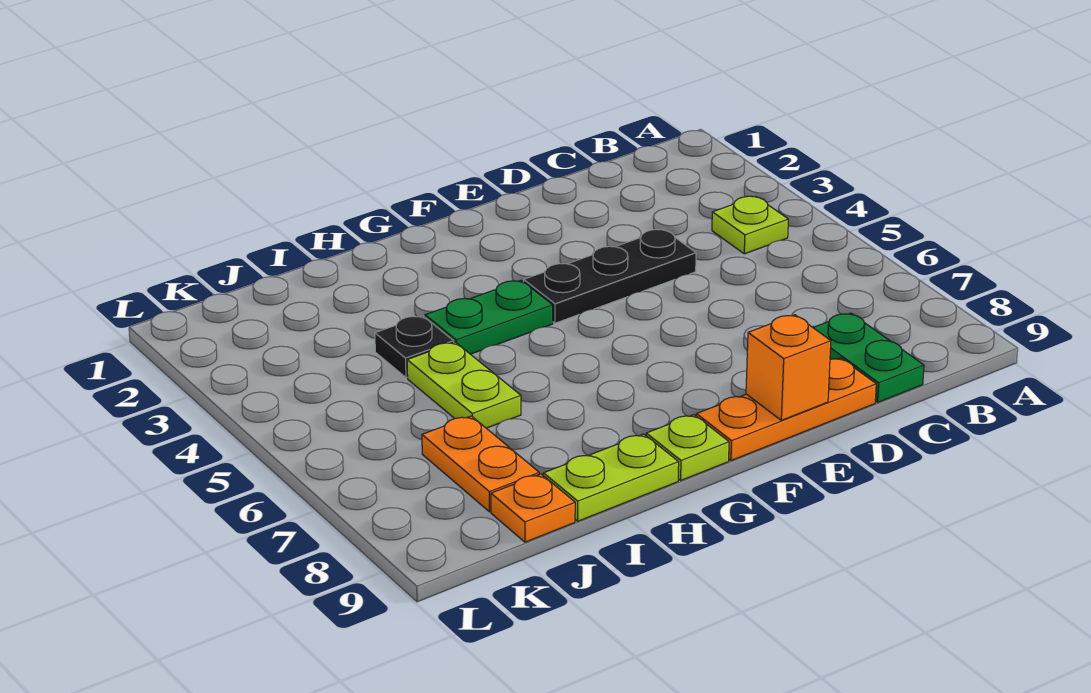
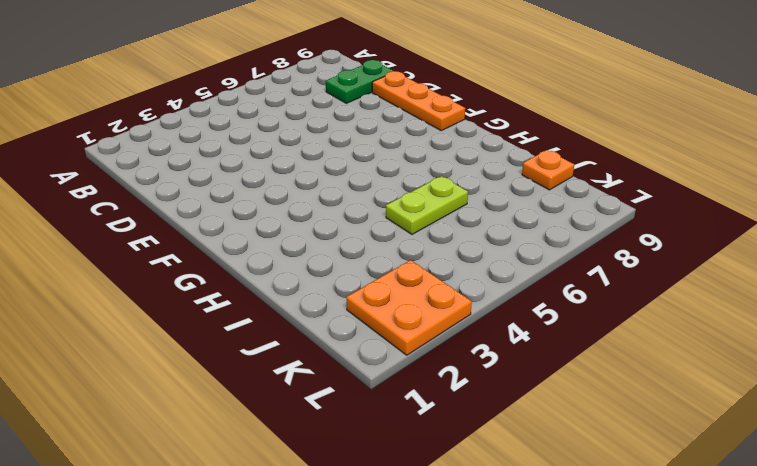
orange plate K2:L3 level 1 -> none
none -> lime plate B4 level 1
none -> black plate D4:F4 level 1
none -> green plate G4:H4 level 1

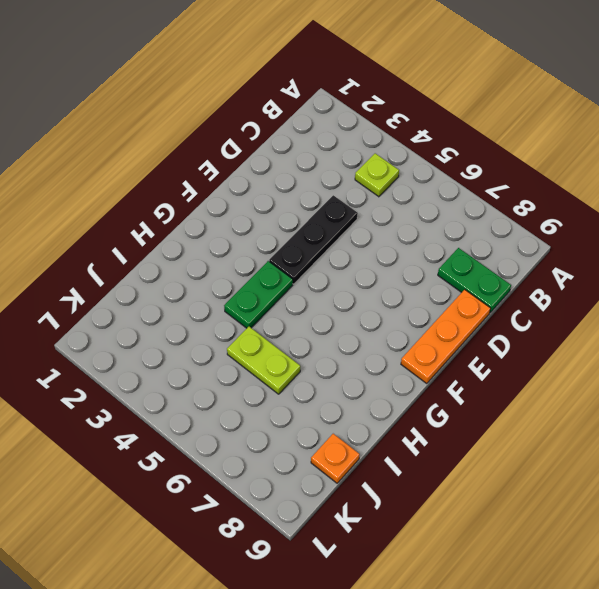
none -> lime plate G9 level 1
none -> lime plate H9:I9 level 1
none -> black plate I4 level 1

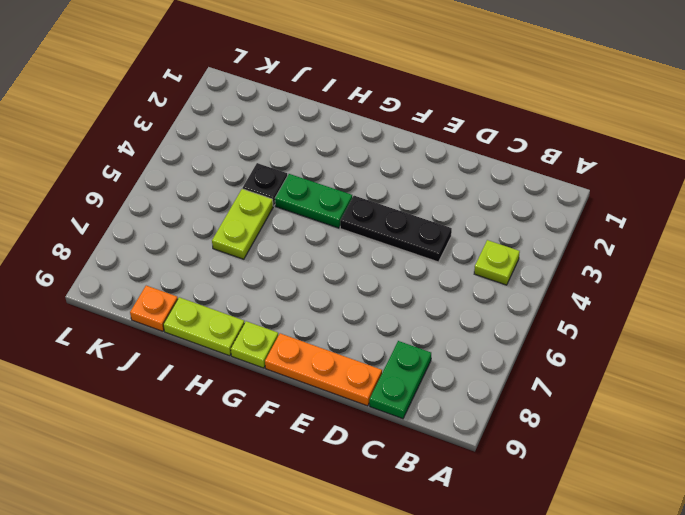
none -> orange plate J7:J8 level 1
none -> orange brick E9 level 2

